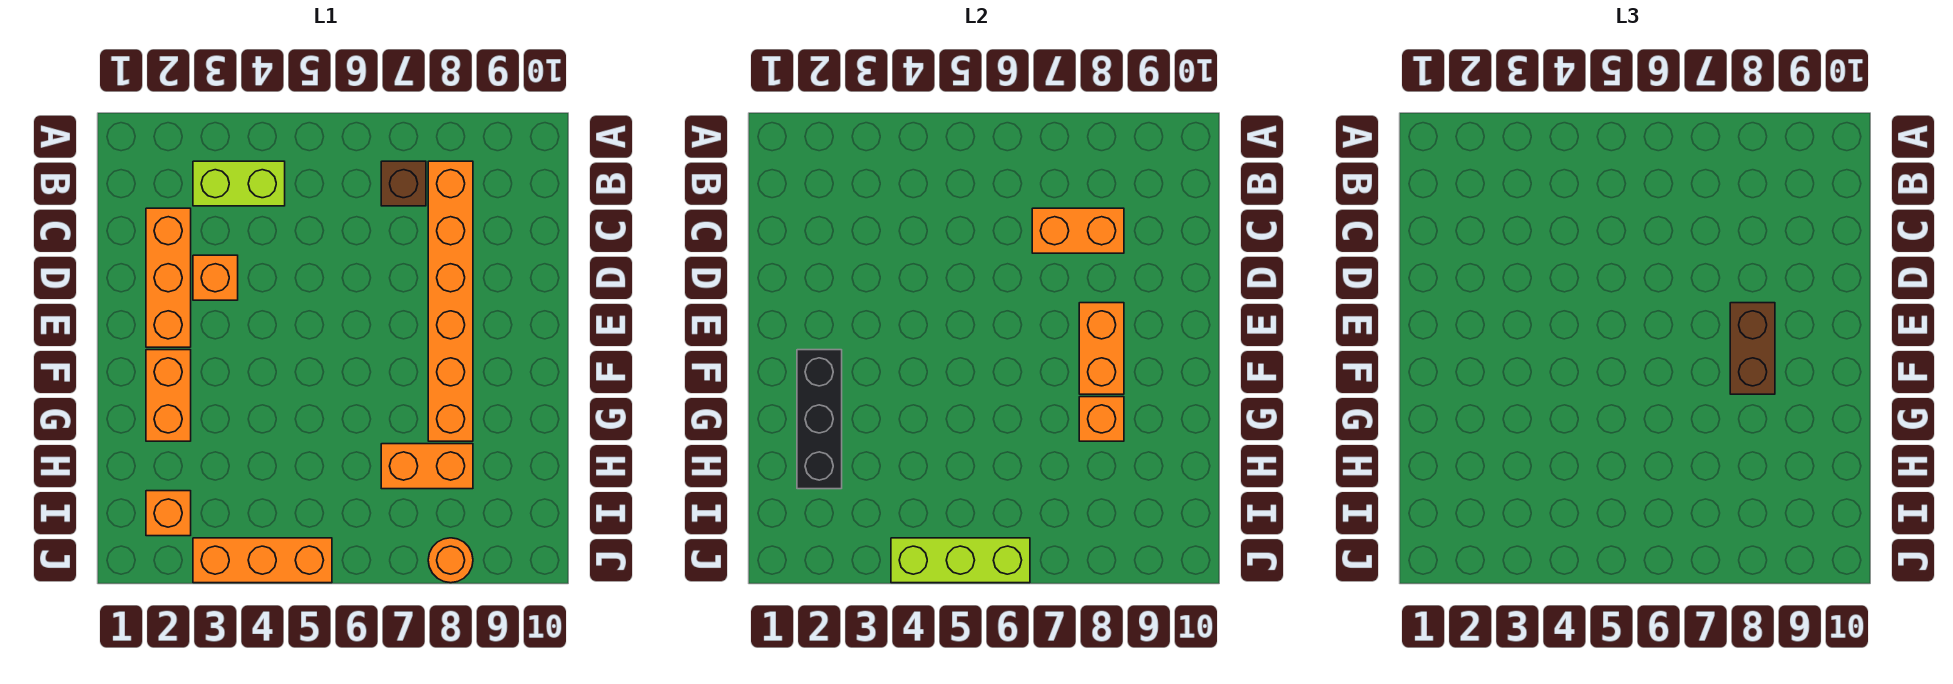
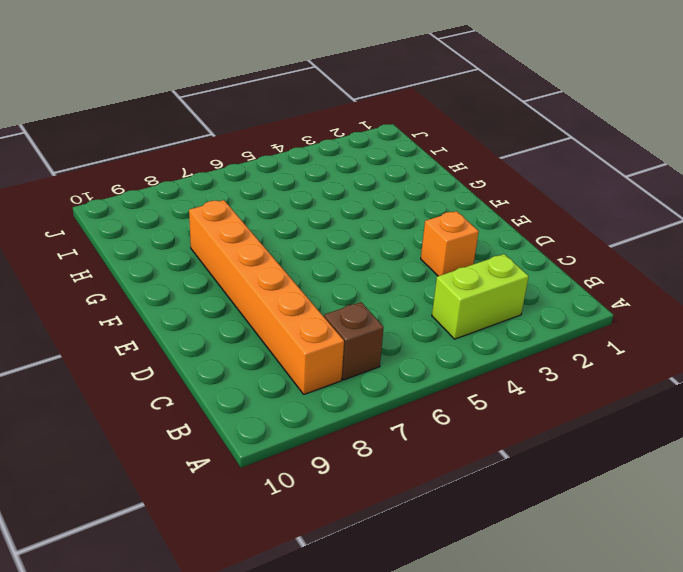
none -> orange brick C2:E2 level 1
none -> orange brick F2:G2 level 1
none -> orange brick H7:H8 level 1

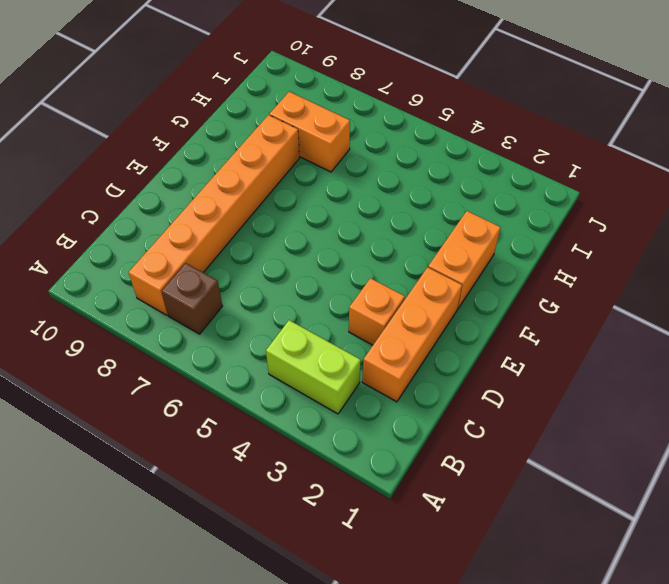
none -> orange brick I2 level 1
none -> orange brick J3:J5 level 1
none -> orange round brick J8 level 1

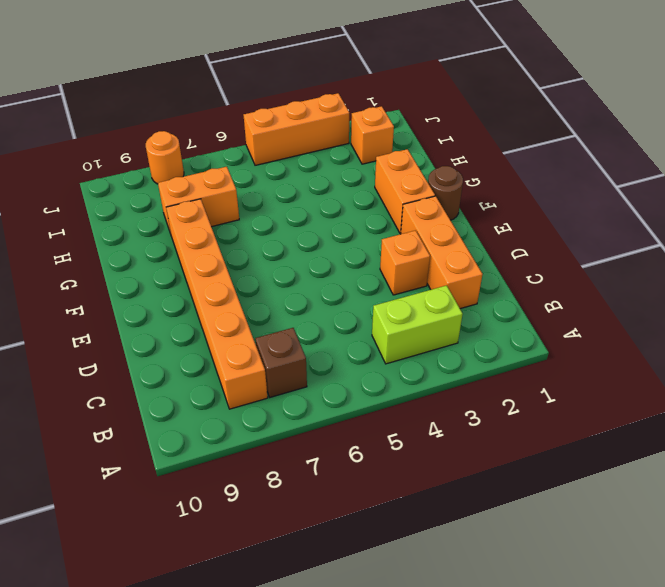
brown round brick F1 level 1 -> none
none -> orange brick C7:C8 level 2
none -> orange brick E8:F8 level 2
none -> black brick F2:H2 level 2

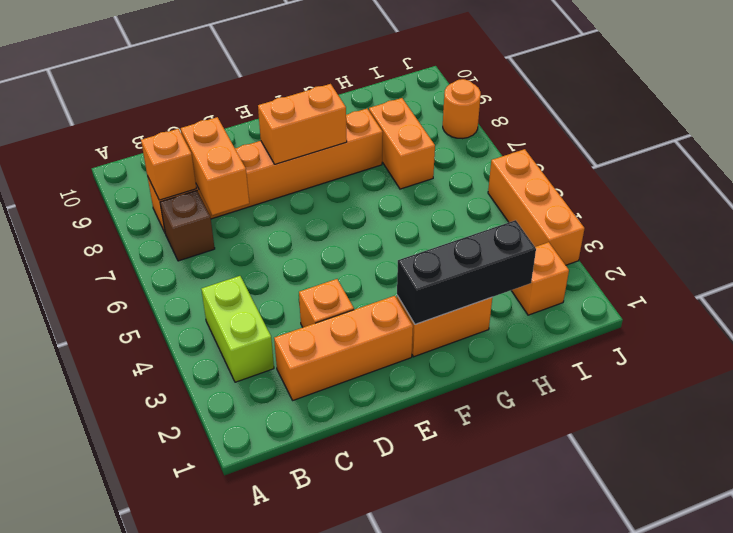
orange brick B8 level 2 -> orange brick G8 level 2
none -> lime brick J4:J6 level 2
none -> brown brick E8:F8 level 3

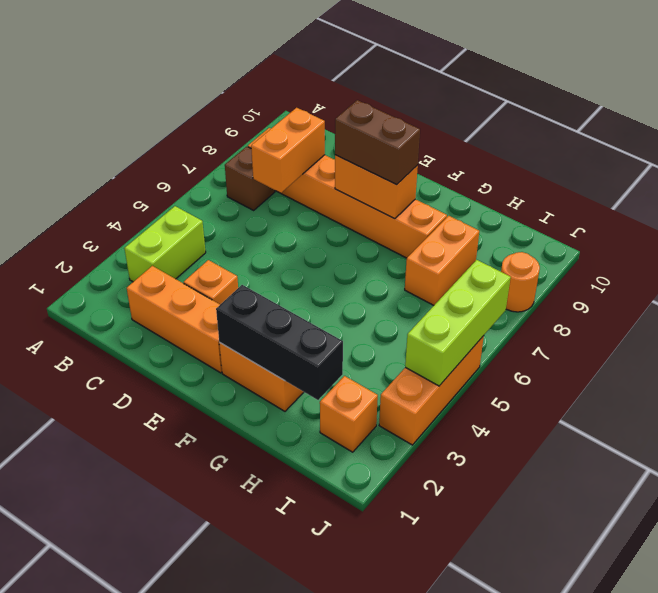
none -> orange brick G8 level 2

